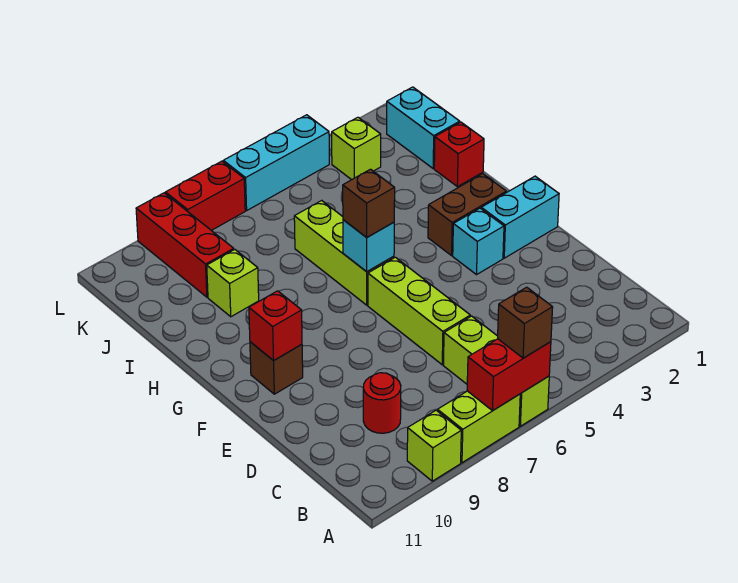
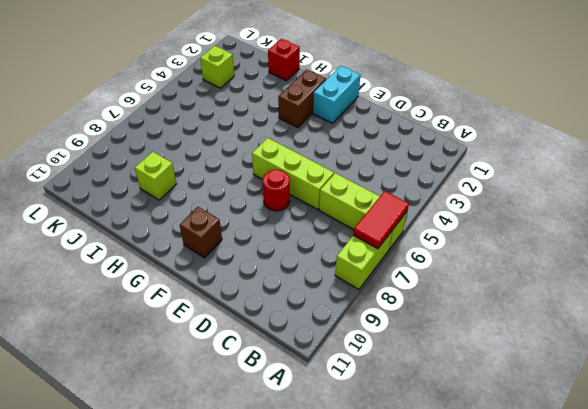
red tile A6:A7 level 2 -> red brick A6:A7 level 2
red round brick E7 level 1 -> red round brick C9 level 1
none -> lime brick A9 level 1
none -> cyan brick F3 level 1
none -> lime brick G6:I6 level 1

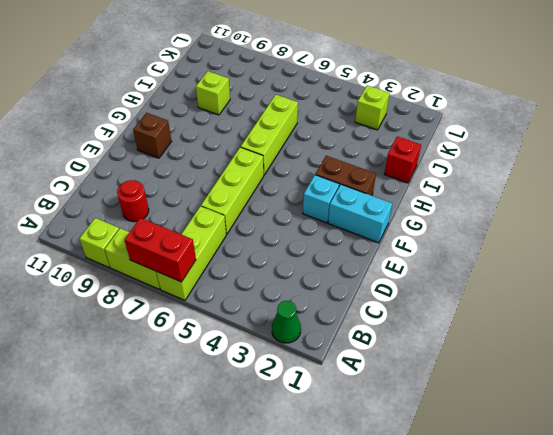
green cone A2 level 1 -> none
none -> cyan brick J1:K1 level 1
none -> red brick J9:L9 level 1
none -> cyan brick L4:L6 level 1

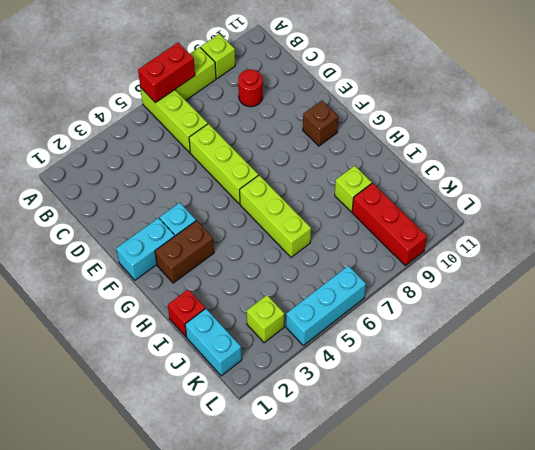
none -> red brick L7:L8 level 1
none -> red brick F10 level 2
none -> cyan brick G6 level 2

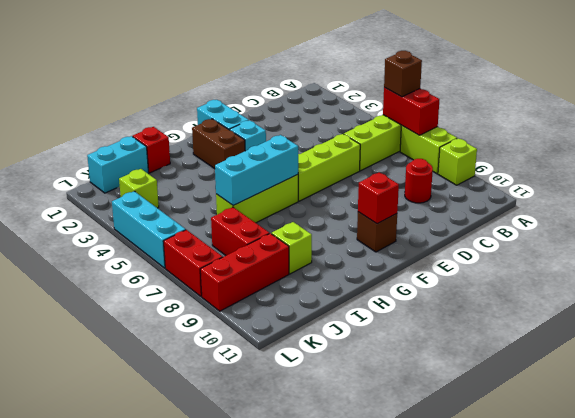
cyan brick G6:I6 level 2 -> cyan brick G6 level 2
red brick J7:J8 level 1 -> none
none -> brown brick G6 level 3

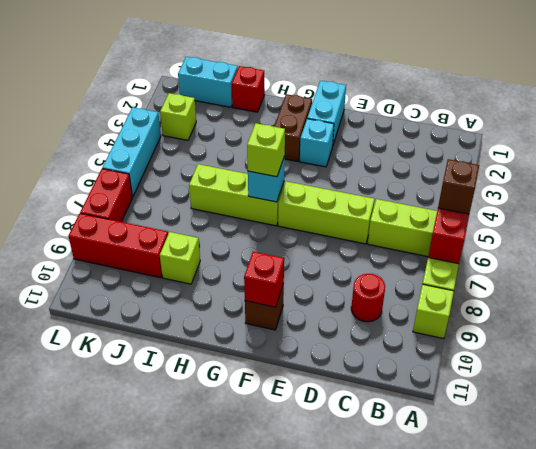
lime brick G6 level 3 -> brown brick G6 level 3

